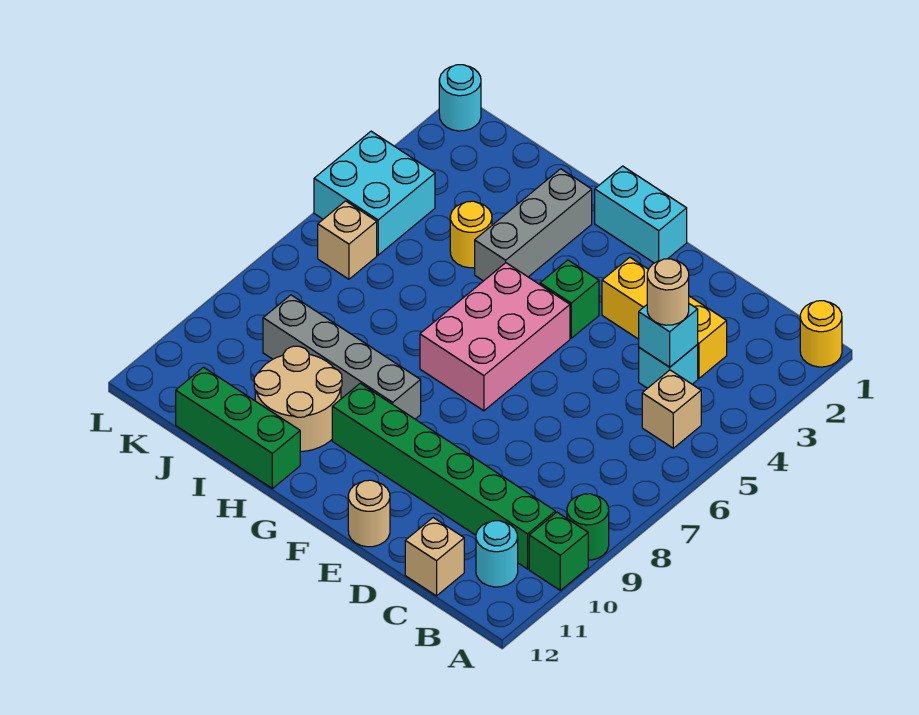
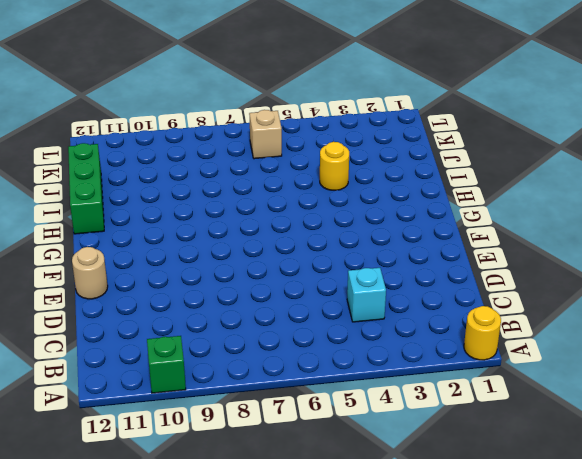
none -> green round brick A9 level 1
none -> tan brick B5 level 1
none -> green brick B10:G10 level 1

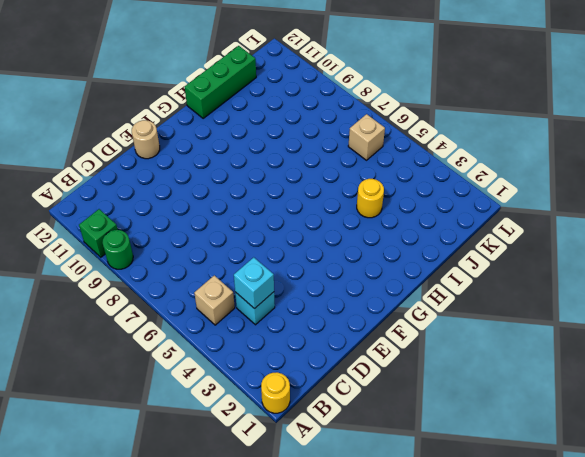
none -> green brick B10:G10 level 1
none -> cyan round brick B11 level 1
none -> yellow brick C3:E3 level 1

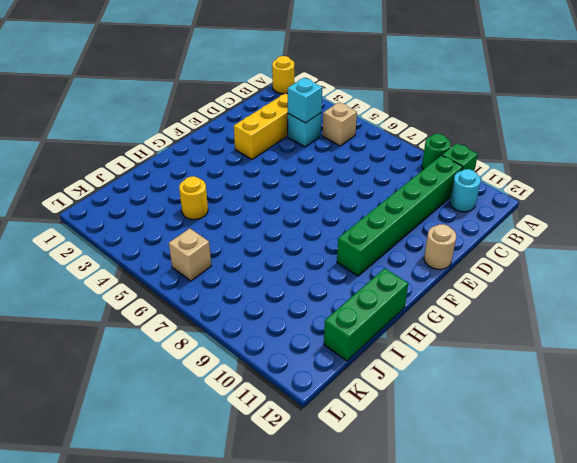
none -> tan brick C12 level 1
none -> cyan brick F1:G1 level 1
none -> green brick F4 level 1

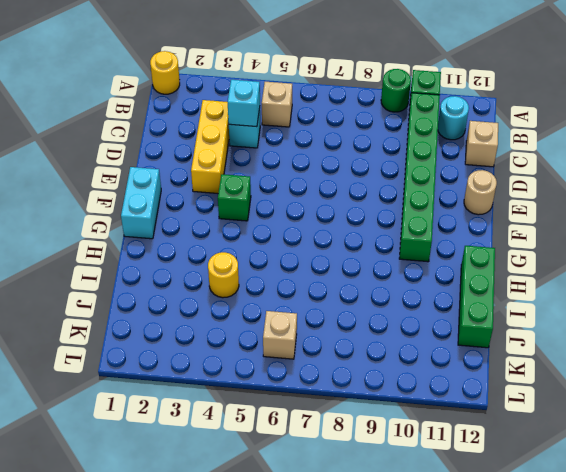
none -> pink brick F5:G7 level 1
none -> grey brick G9:J9 level 1
none -> grey brick H2:H4 level 1

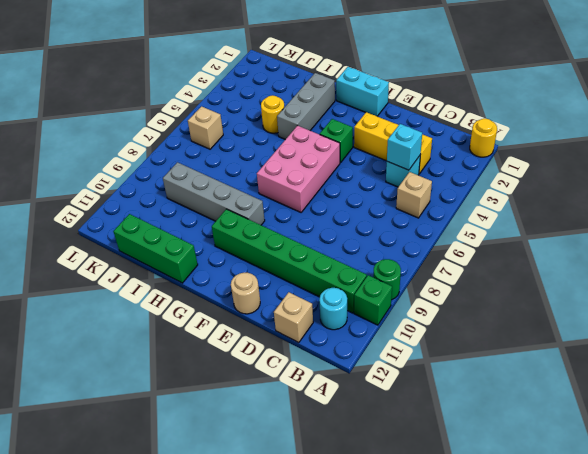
none -> tan round brick H10:I11 level 1
none -> cyan brick K4:L5 level 1
none -> cyan round brick L1 level 1

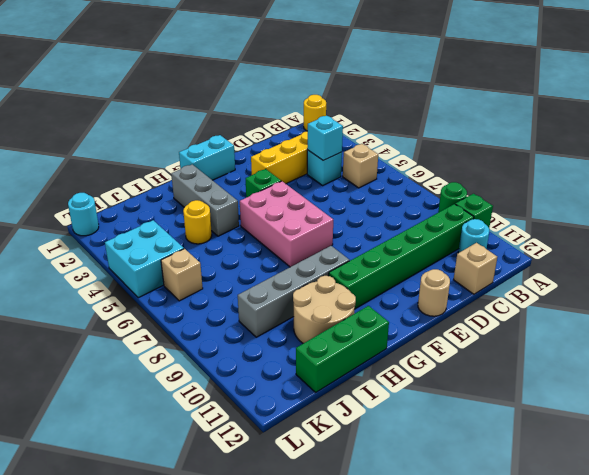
none -> tan round brick C4 level 3

